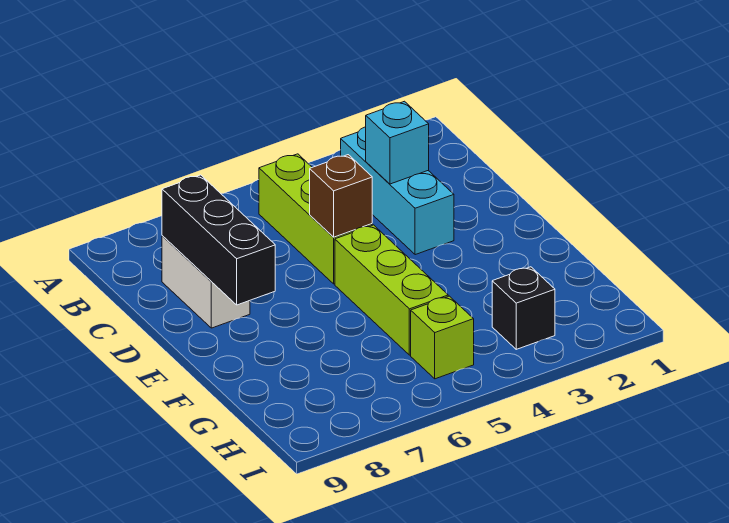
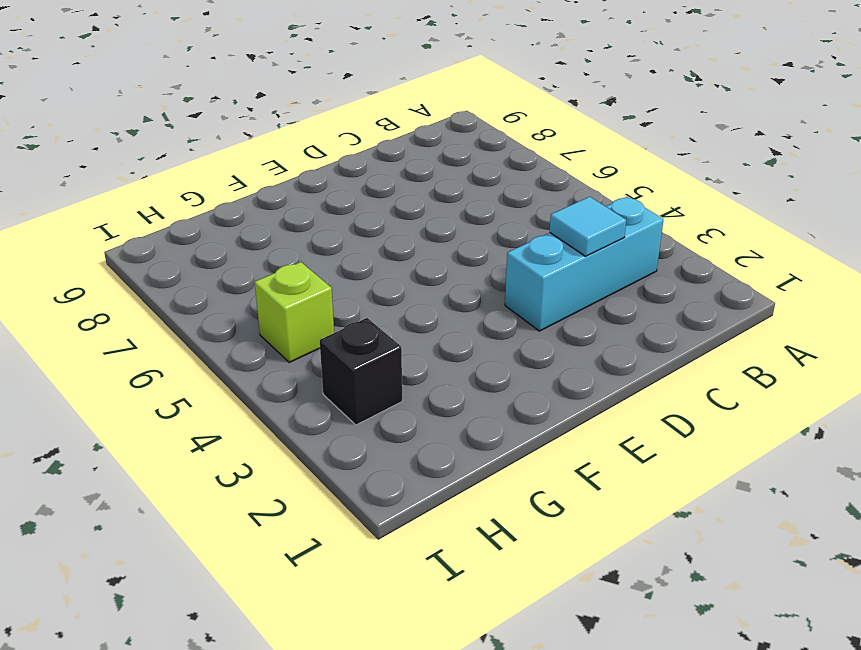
cyan tile C3 level 2 -> cyan brick C3 level 2
none -> lime brick B5:D5 level 1
none -> white brick C8:D8 level 1

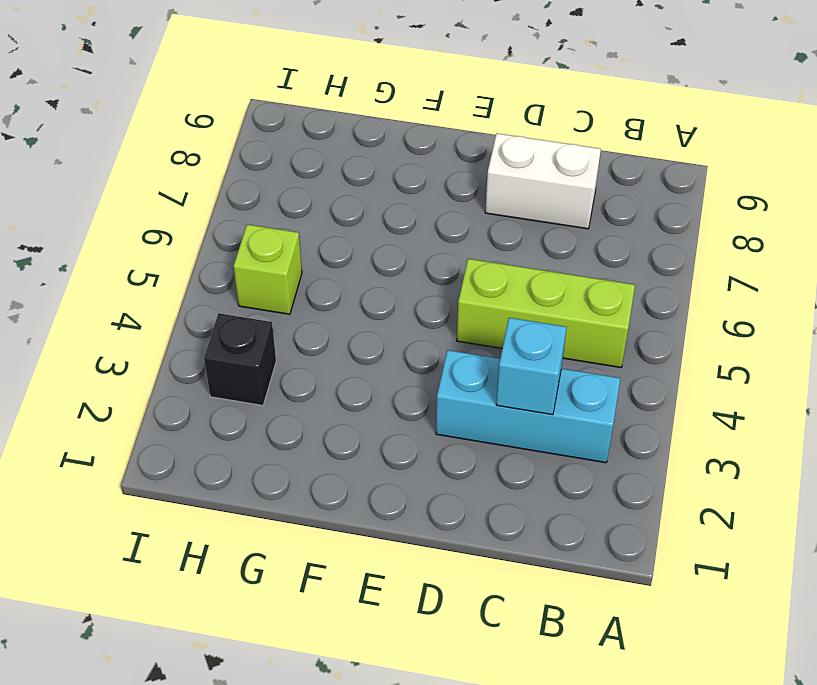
none -> lime brick E5:G5 level 1
none -> black brick C8:E8 level 2

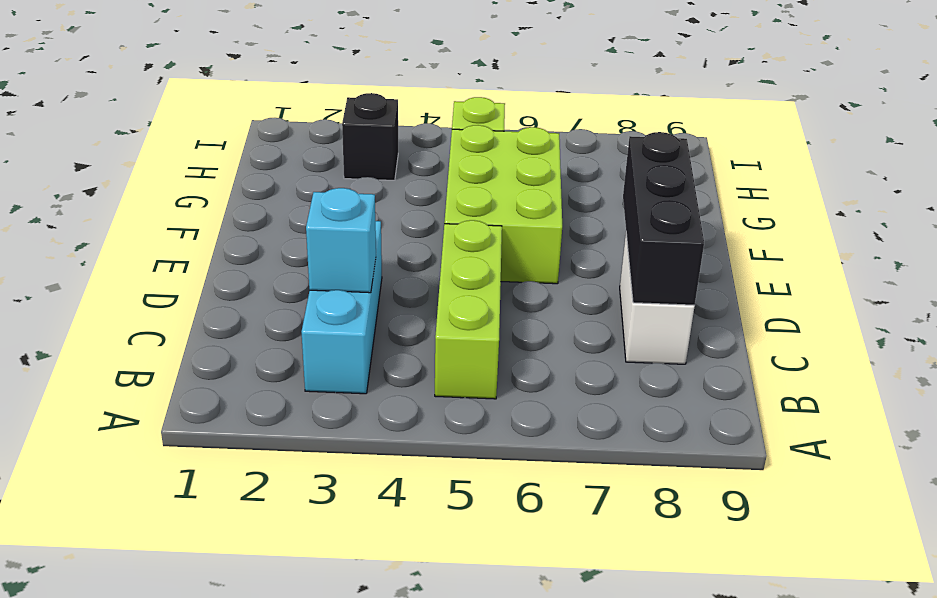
lime brick E5:G6 level 1 -> lime brick E5:G5 level 1
none -> brown brick D5 level 2

